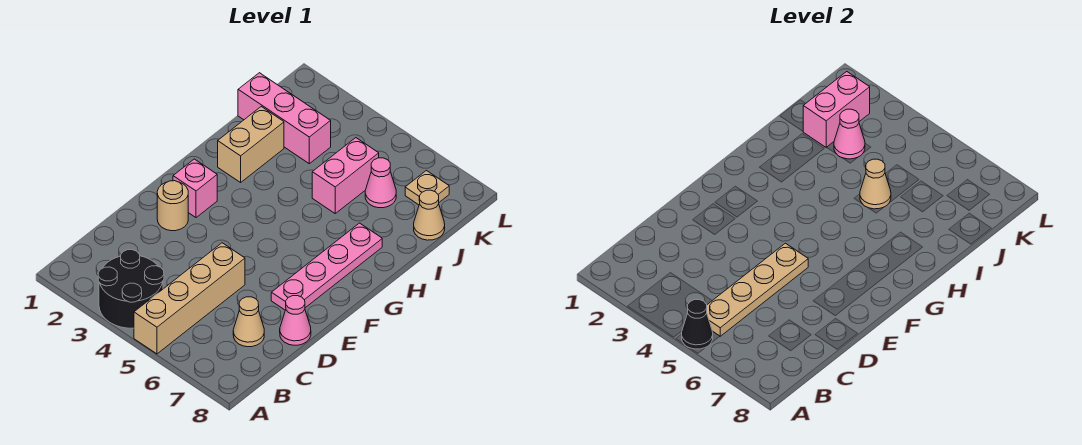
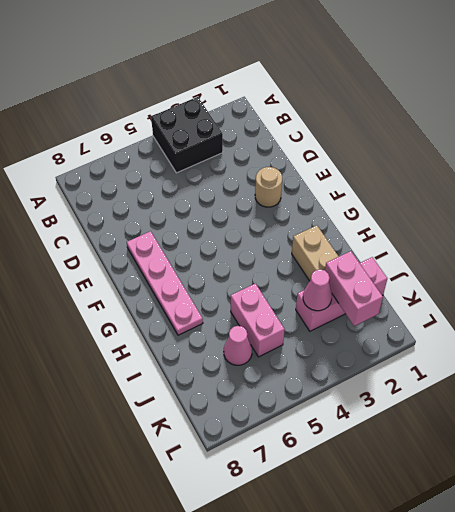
black brick A3:B4 level 1 -> black round brick A3:B4 level 1
none -> tan brick A5:D5 level 1
none -> tan cone C7 level 1
none -> pink cone D8 level 1

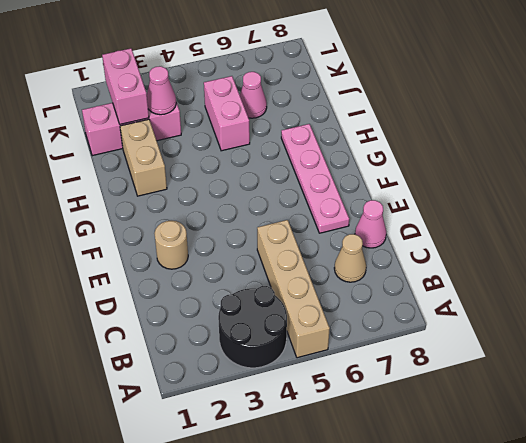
none -> pink brick F2 level 1
none -> tan cone J8 level 1
none -> tan plate K7 level 1

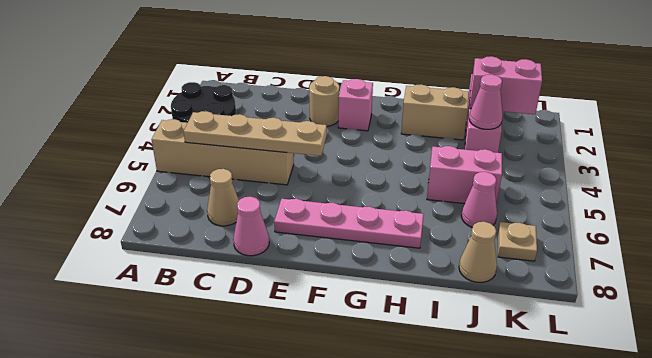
none -> black cone A5 level 2
none -> tan cone I5 level 2

